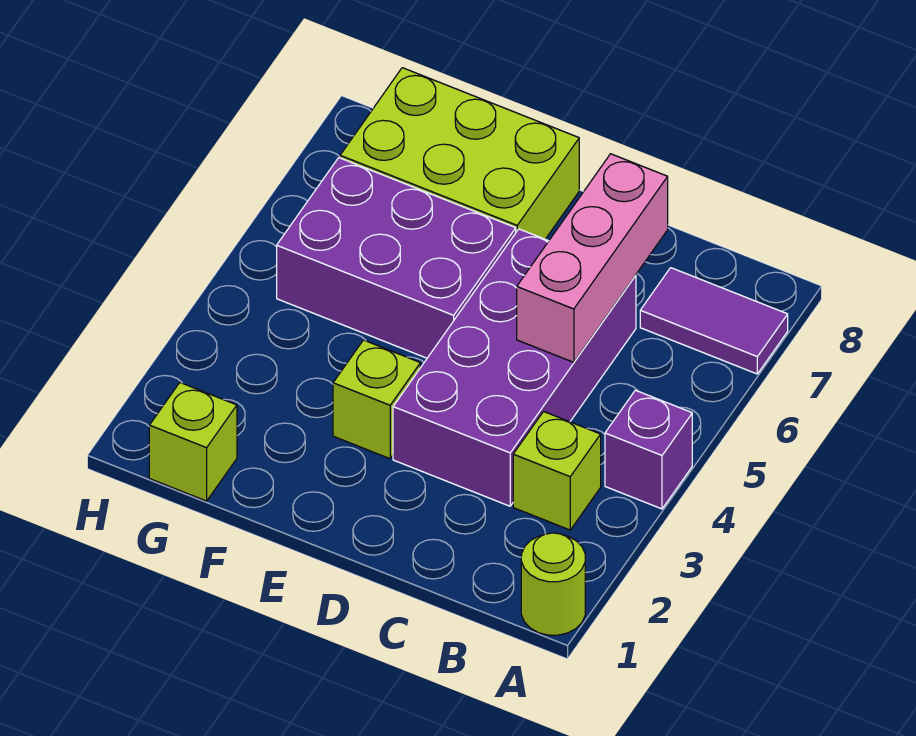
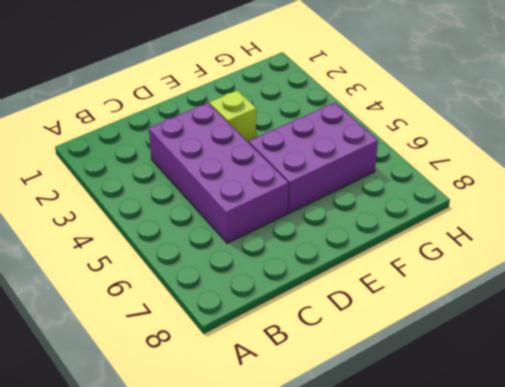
none -> lime round brick A1 level 1
none -> purple brick A4 level 1

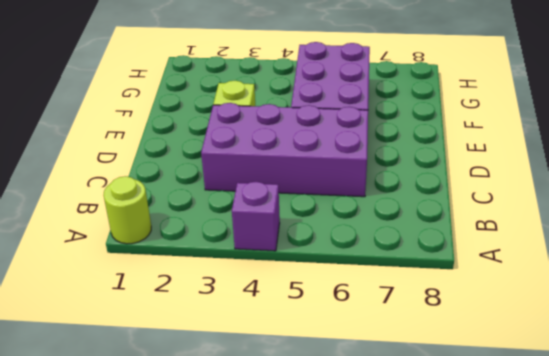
none -> purple tile A7:B7 level 1
none -> lime brick B3 level 1

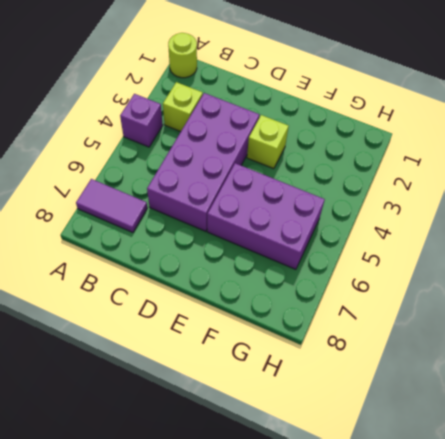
none -> lime brick E7:G8 level 1
none -> lime brick G1 level 1

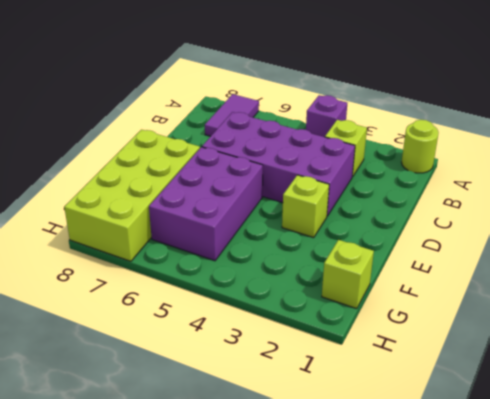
lime brick E7:H8 level 1 -> lime brick E7:G8 level 1
none -> pink brick C5:C7 level 2

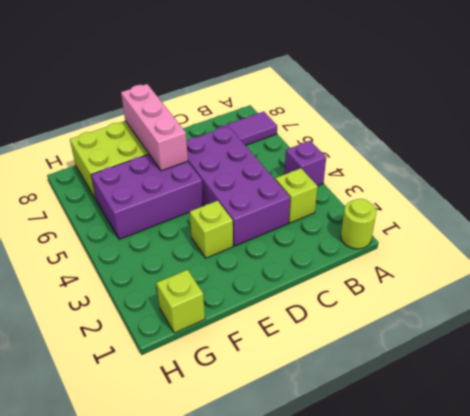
pink brick E6:E8 level 2 -> pink brick C5:C7 level 2

